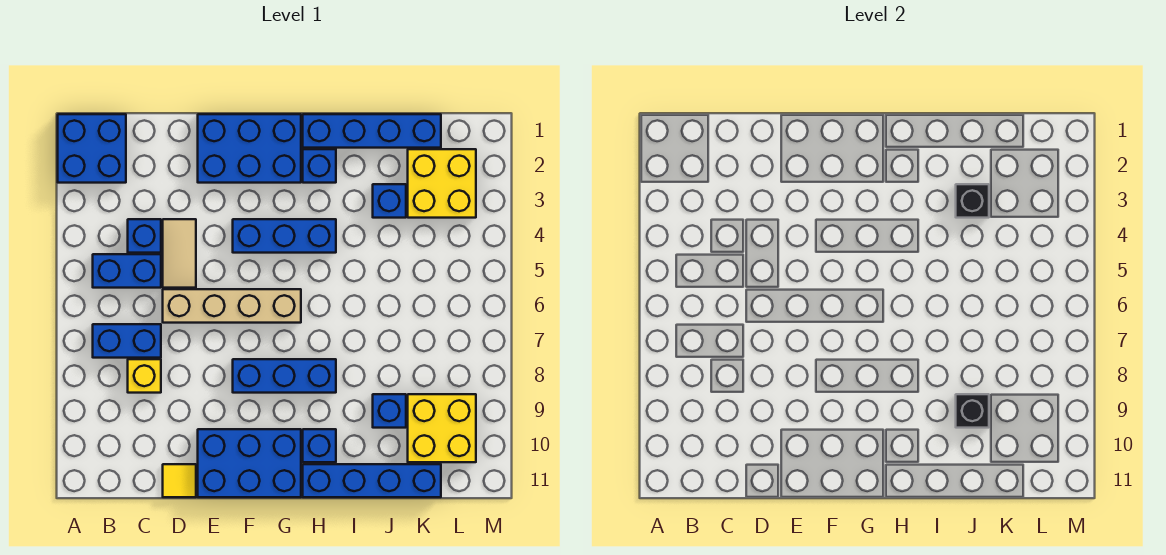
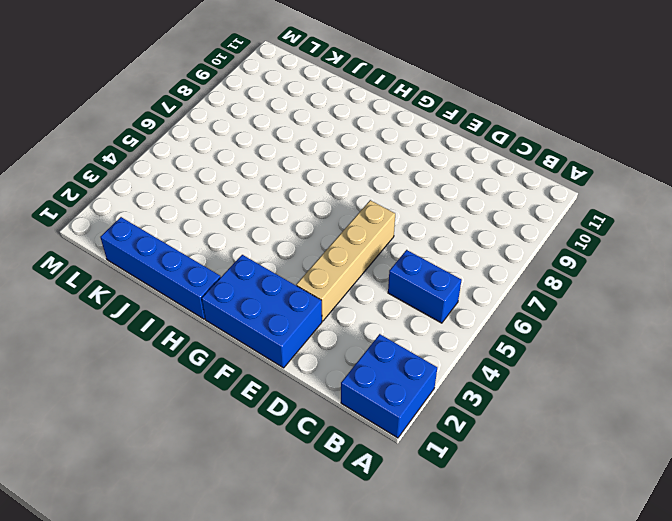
tan brick E3:E6 level 1 -> tan brick D6:G6 level 1
none -> blue brick B7:C7 level 1
none -> blue brick C4 level 1
none -> yellow brick C8 level 1

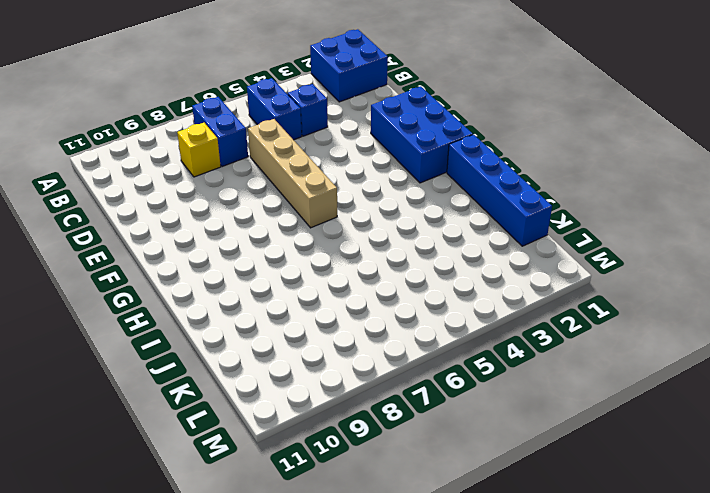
none -> tan tile D4:D5 level 1
none -> yellow tile D11 level 1
none -> blue brick E10:G11 level 1

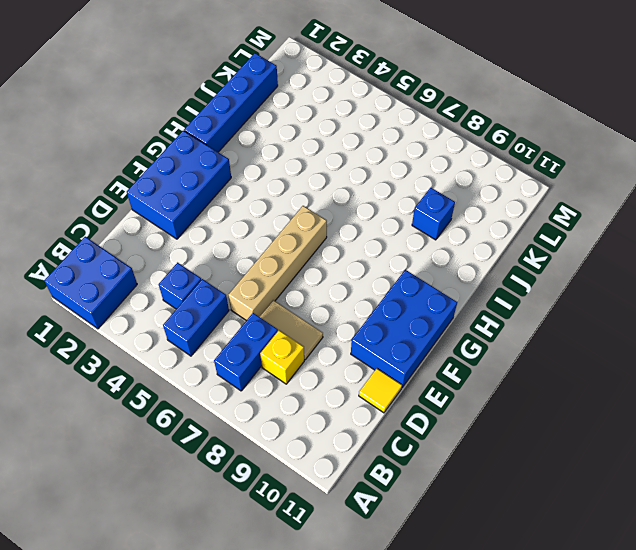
tan tile D7:D8 level 1 -> tan tile D4:D5 level 1
none -> blue brick F4:H4 level 1
none -> blue brick F8:H8 level 1
none -> blue brick H2 level 1

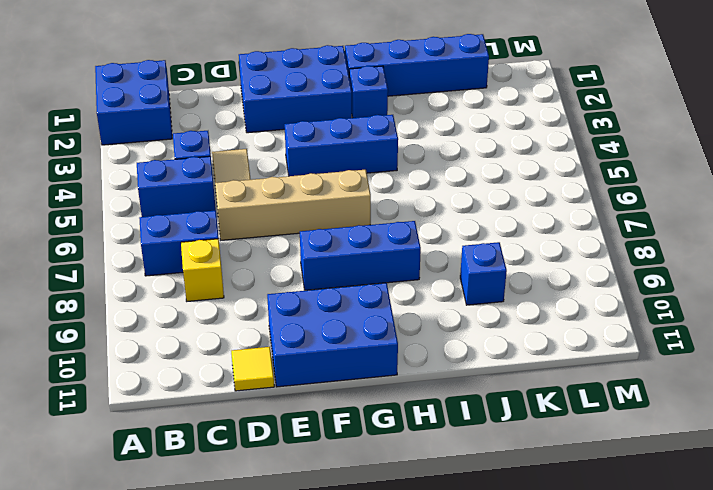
none -> blue brick H10 level 1
none -> blue brick H11:K11 level 1
none -> blue brick J3 level 1

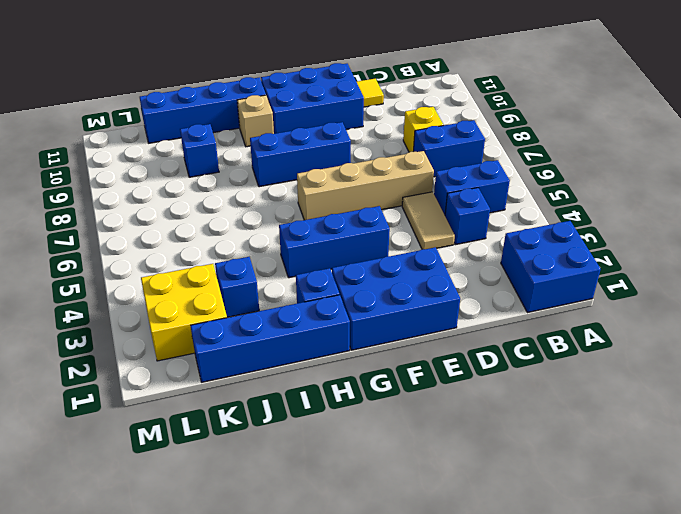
tan brick H10 level 1 -> blue brick H10 level 1
none -> yellow brick K9:L10 level 1
none -> black brick J3 level 2
none -> black brick J9 level 2

